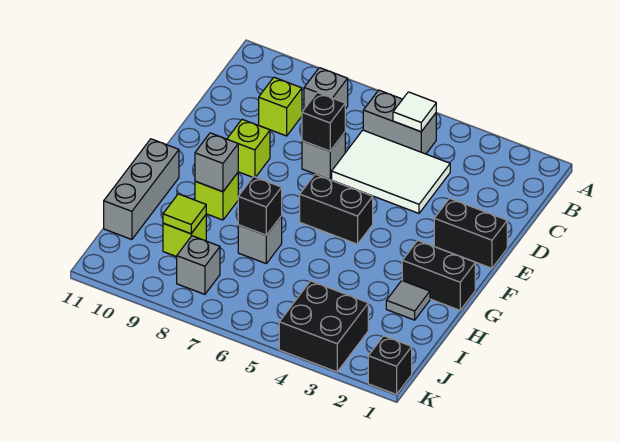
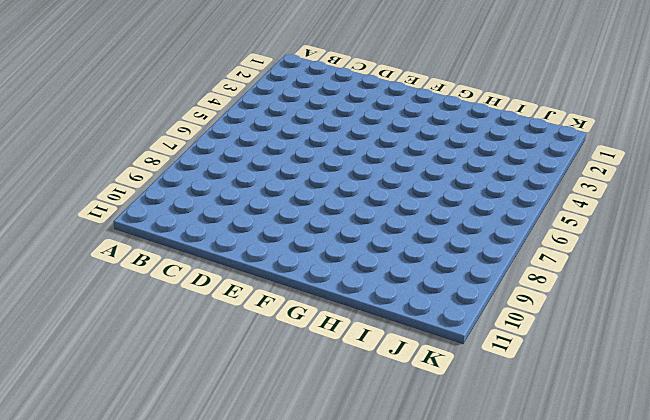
none -> grey brick B5:B6 level 1
none -> grey brick B8 level 1
none -> white tile C4:D6 level 1

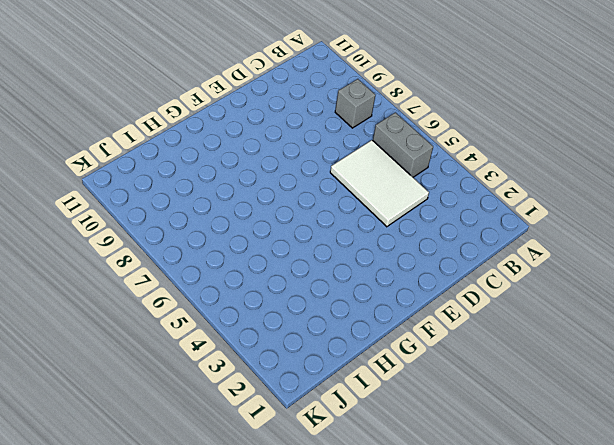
none -> lime brick C9 level 1
none -> grey brick D7 level 1
none -> black brick E1:E2 level 1

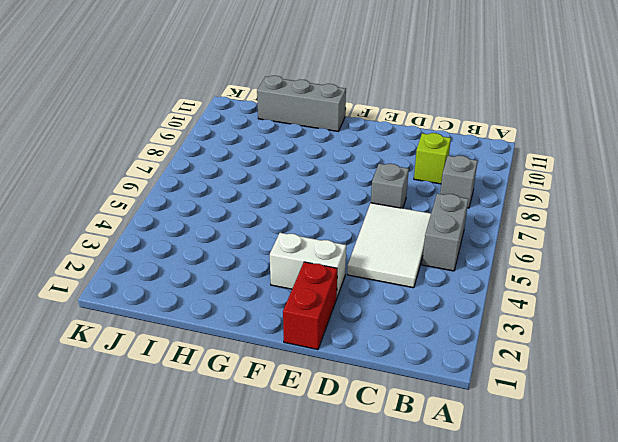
red brick E1:E2 level 1 -> black brick E1:E2 level 1
white brick E3:F3 level 1 -> none
none -> lime brick E9 level 1
none -> black brick F5:F6 level 1
none -> black brick G1:G2 level 1

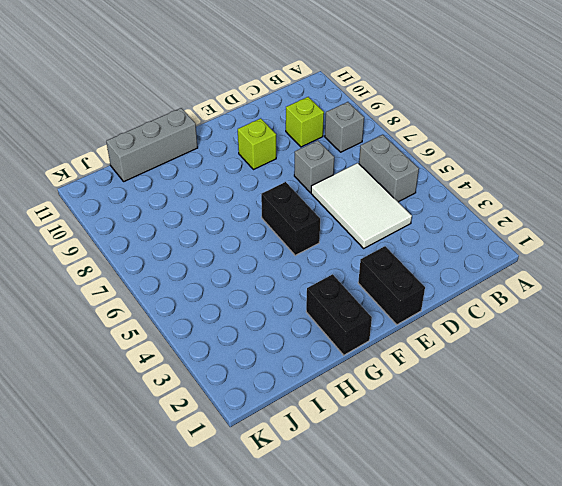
none -> lime brick G9 level 1
none -> grey tile H2 level 1
none -> grey brick H7 level 1

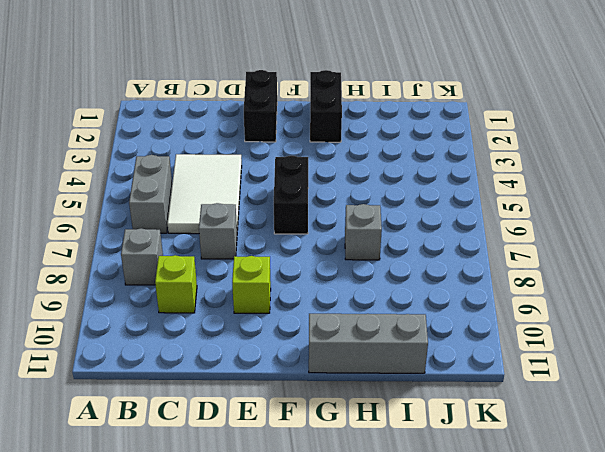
none -> lime brick G9 level 1
none -> grey tile H2 level 1
none -> lime brick I9 level 1

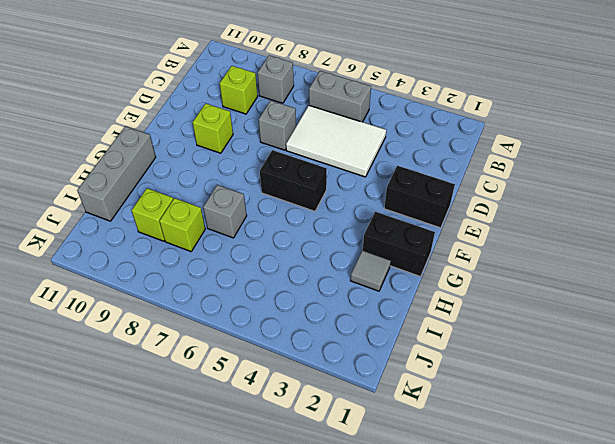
lime brick I8 level 1 -> lime brick G9 level 1
none -> black brick J3:K4 level 1
none -> grey brick J8 level 1
none -> black brick K1 level 1

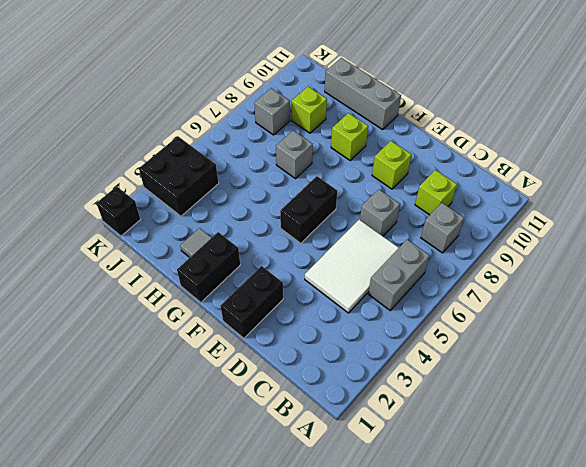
none -> white tile B5 level 2
none -> black brick D7 level 2
none -> grey brick G9 level 2

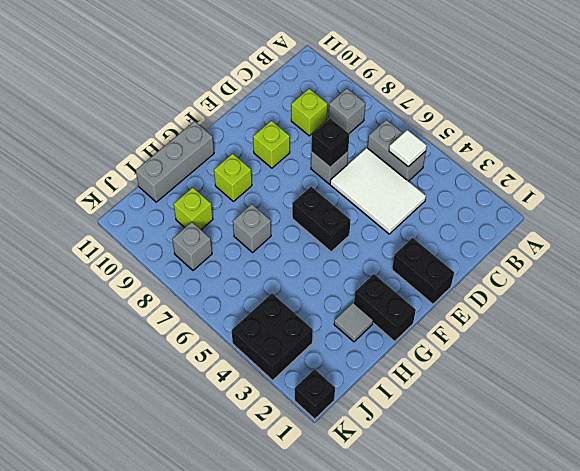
none -> grey brick G9 level 2
none -> black brick H7 level 2
none -> lime tile I9 level 2

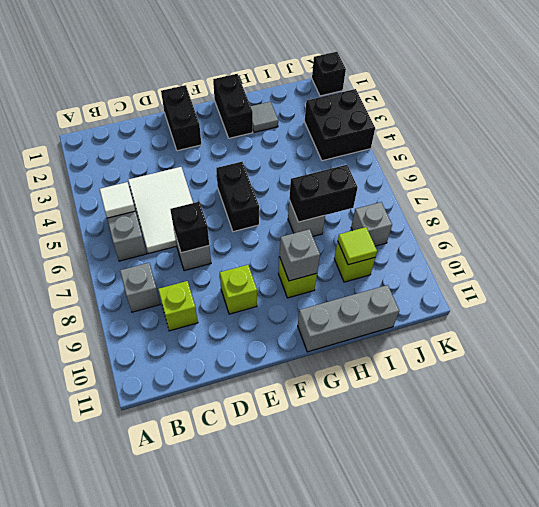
black brick H7:I7 level 2 -> black brick H7 level 2

